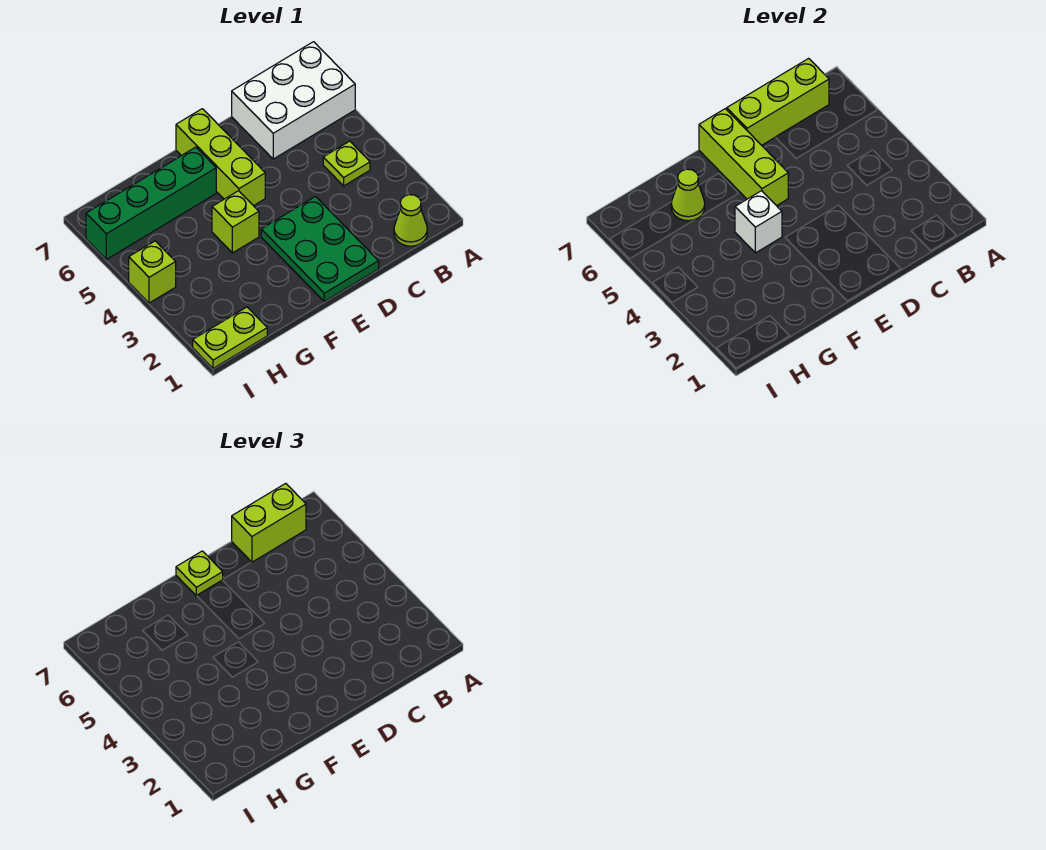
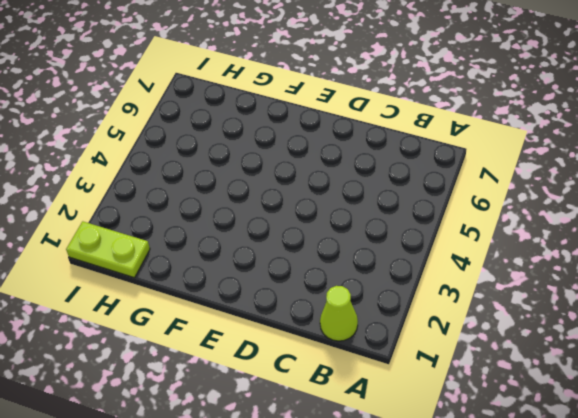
none -> white brick A6:C7 level 1
none -> lime plate B4 level 1
none -> green plate D1:E3 level 1

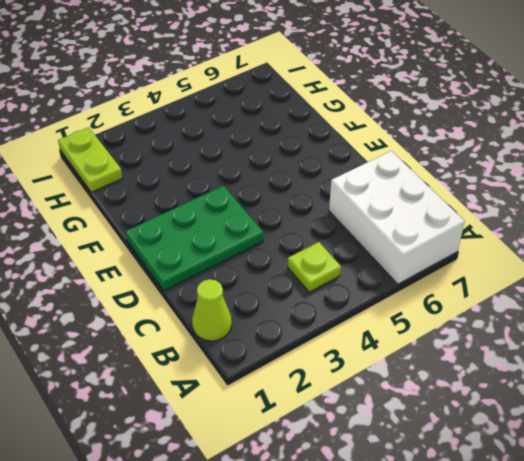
none -> lime brick E5:E7 level 1
none -> lime brick F4 level 1
none -> green brick F6:I6 level 1

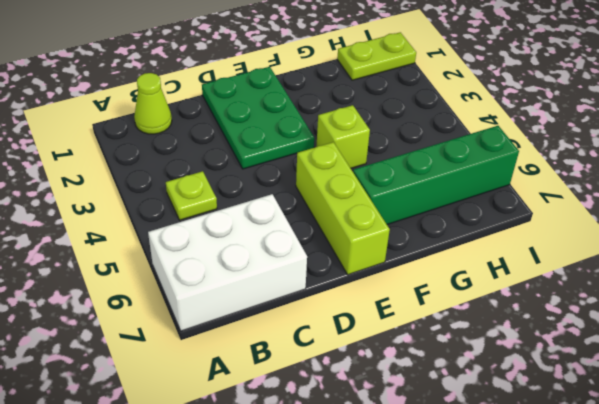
none -> lime brick I4 level 1
none -> lime brick B7:D7 level 2
none -> lime brick E5:E7 level 2

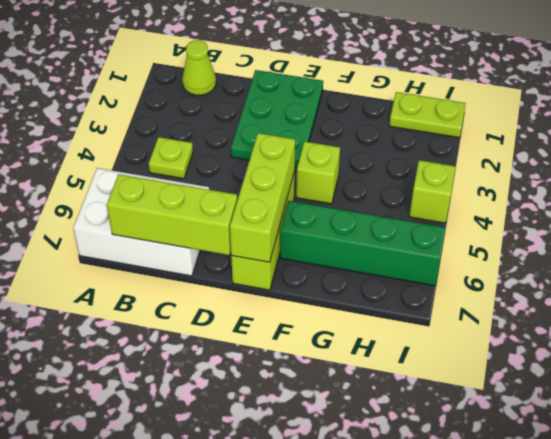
none -> white brick F4 level 2
none -> lime cone G6 level 2
none -> lime brick B7:C7 level 3

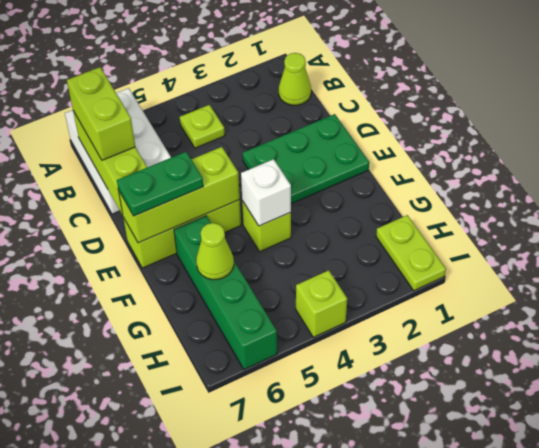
green plate E6:E7 level 3 -> lime plate E7 level 3

